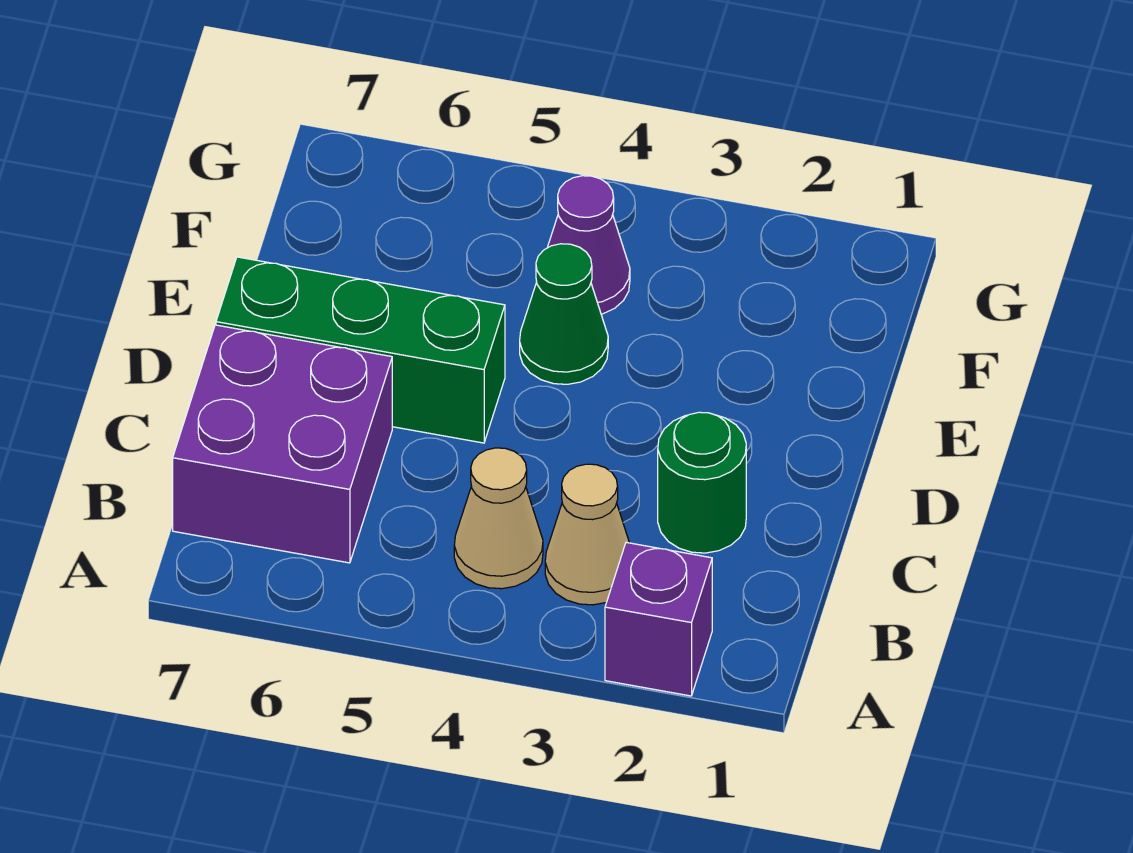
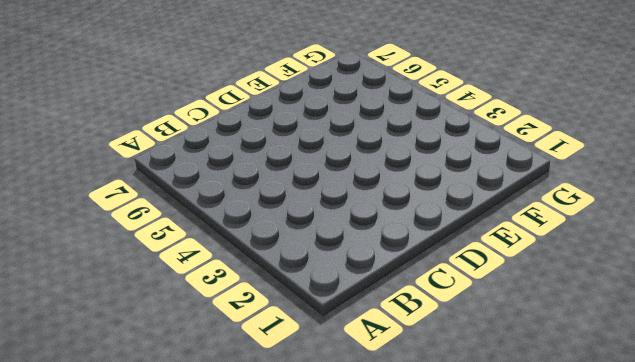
none -> purple brick A2 level 1
none -> tan cone B3 level 1

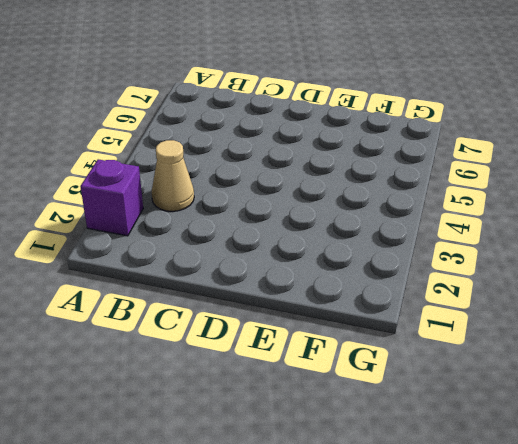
none -> tan cone B4 level 1
none -> purple brick B6:C7 level 1

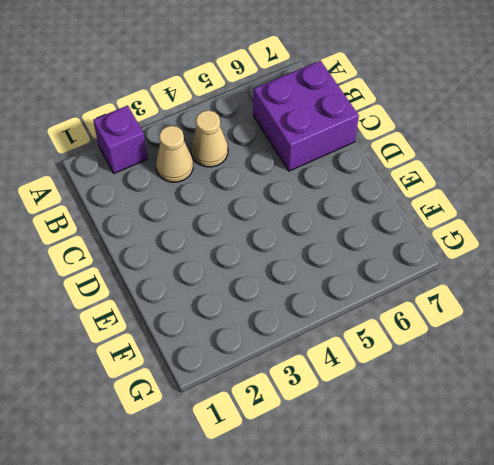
none -> green round brick C2 level 1
none -> green brick D5:D7 level 1

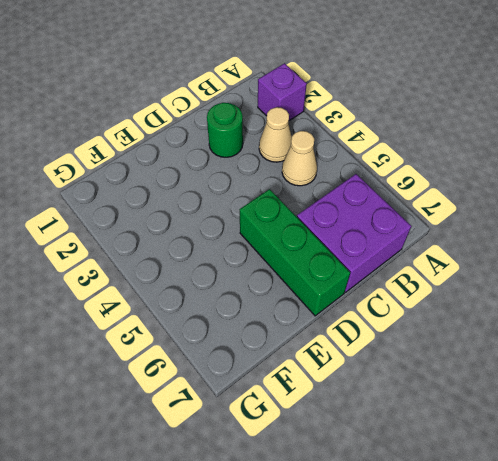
none -> green cone E4 level 1
none -> purple cone F4 level 1

